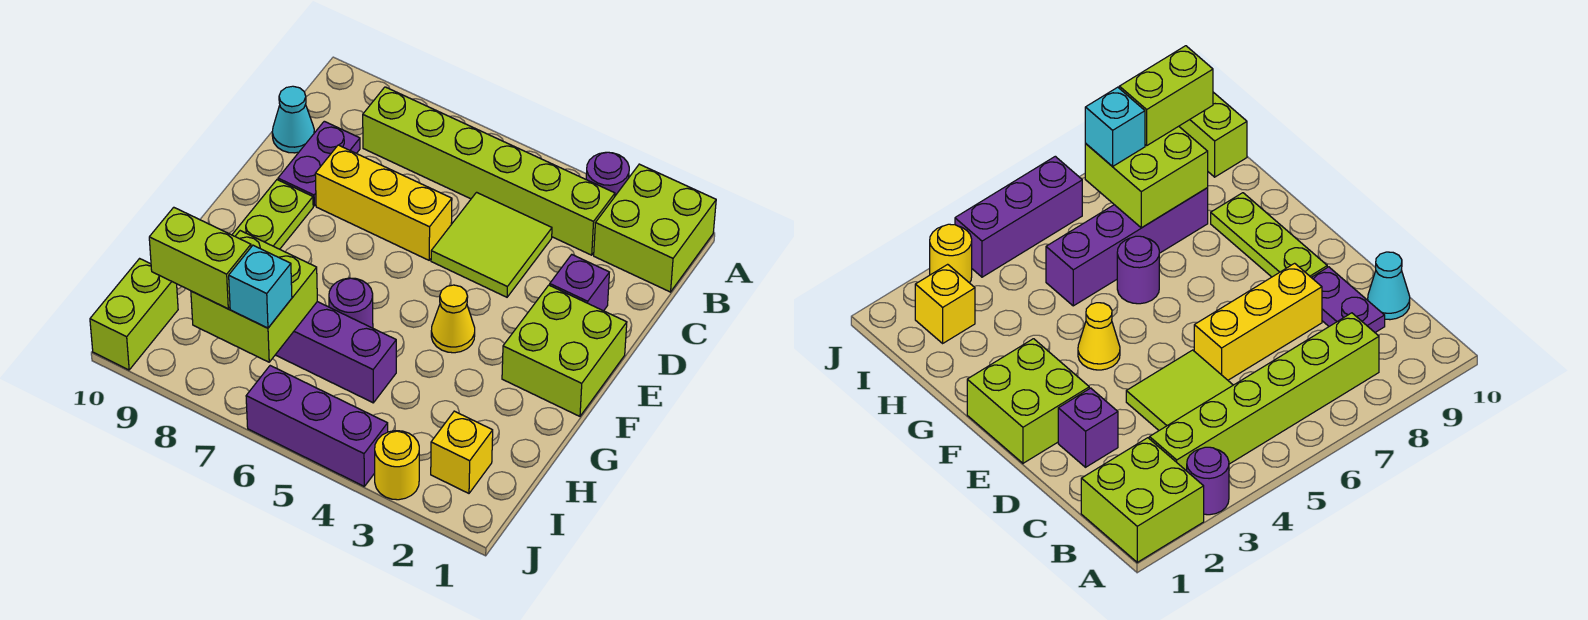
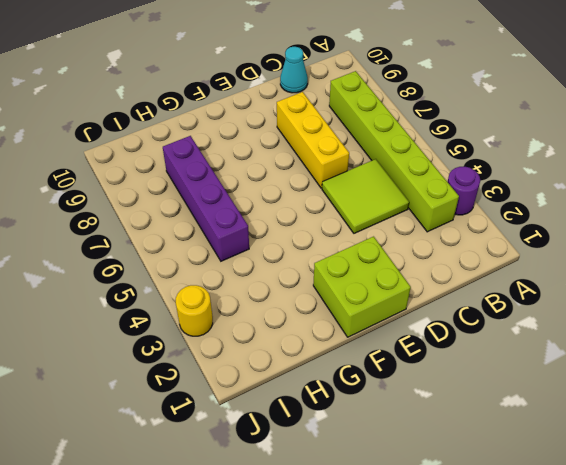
none -> lime brick A1:B2 level 1
none -> purple plate C9:D9 level 1
none -> purple brick D2 level 1

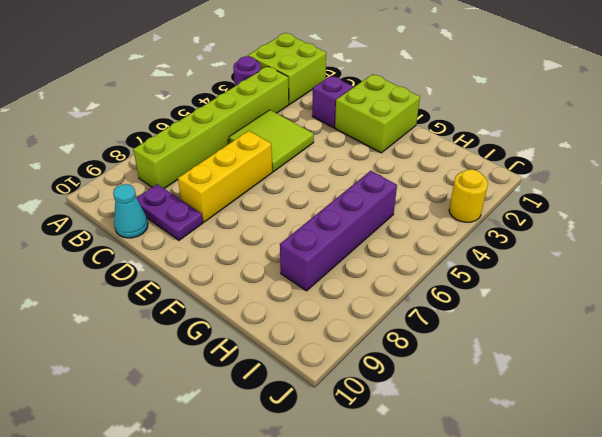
none -> lime plate E9:G9 level 1
none -> yellow cone F4 level 1
none -> purple round brick G6 level 1

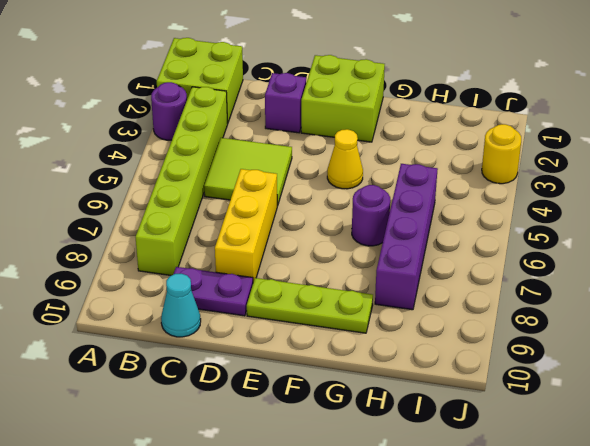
none -> yellow brick I2 level 1
none -> lime brick I10:J10 level 1
none -> purple brick J4:J6 level 1

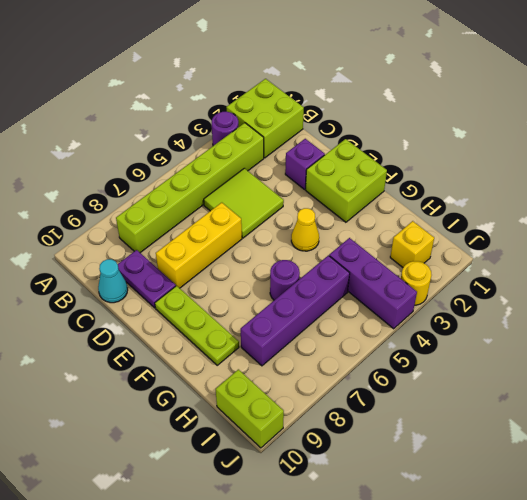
purple brick H4:J4 level 1 -> purple brick J4:J6 level 1
none -> lime brick H7:I8 level 2
none -> cyan brick I7 level 3
none -> lime brick I8:I9 level 3

